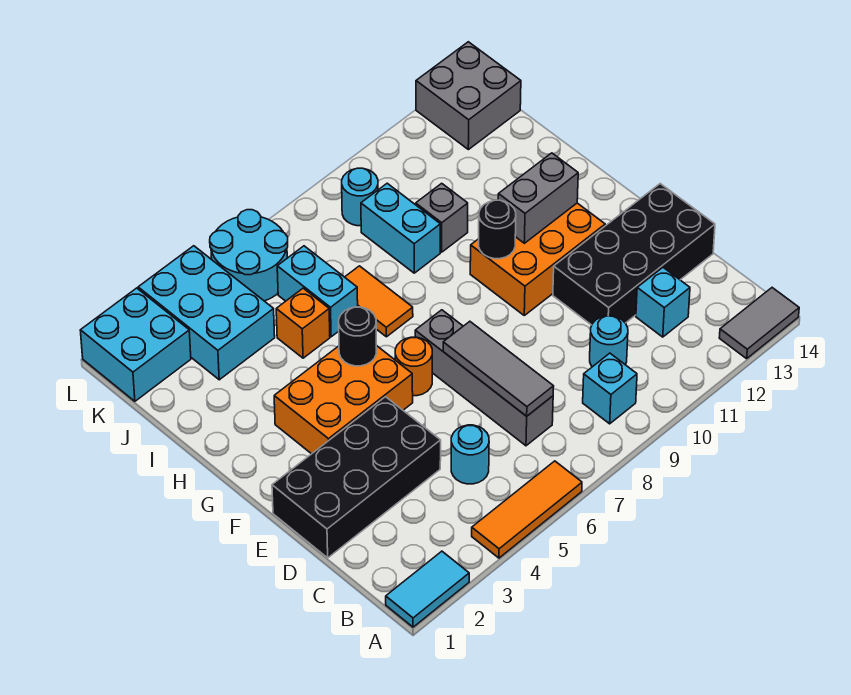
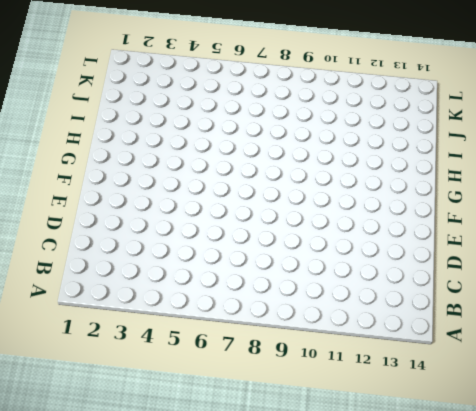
none -> cyan tile A1:A2 level 1
none -> orange tile A4:A6 level 1
none -> grey tile A13:A14 level 1

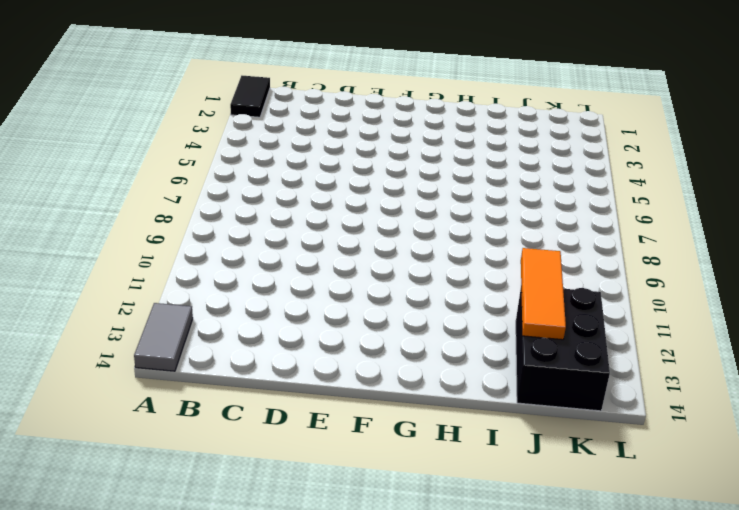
black tile A1:A2 level 1 -> cyan tile A1:A2 level 1
orange tile J11:J13 level 2 -> orange tile A4:A6 level 1
black brick J12:K14 level 1 -> grey brick K13:L14 level 1
none -> cyan brick B9 level 1
none -> cyan round brick C5 level 1
none -> grey brick C7:F7 level 1

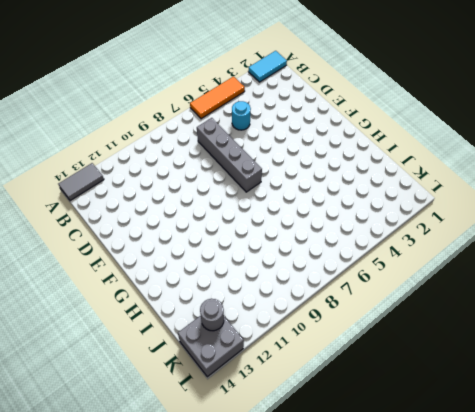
grey round brick K13 level 2 -> none
none -> cyan brick B9 level 1
none -> cyan round brick C10 level 1
none -> cyan brick C12 level 1

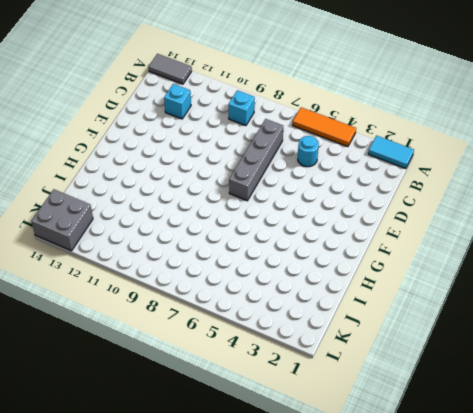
none -> cyan round brick C10 level 1
none -> black brick D1:E4 level 1
none -> black brick D11:E14 level 1

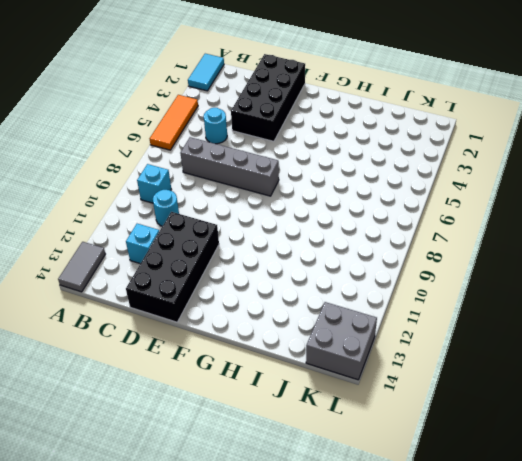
none -> orange brick F3:G5 level 1
none -> orange round brick F6 level 1
none -> orange brick F10:G12 level 1

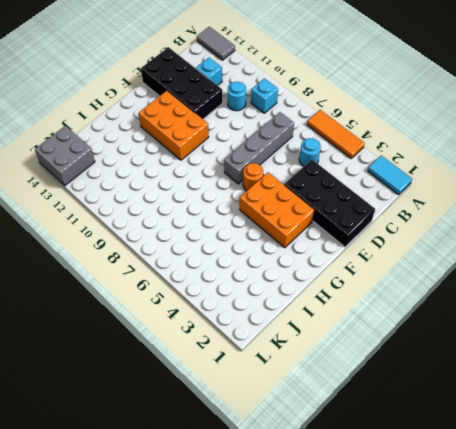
none -> orange tile H7:I7 level 1
none -> orange brick I5 level 1
none -> cyan brick I6:J6 level 1

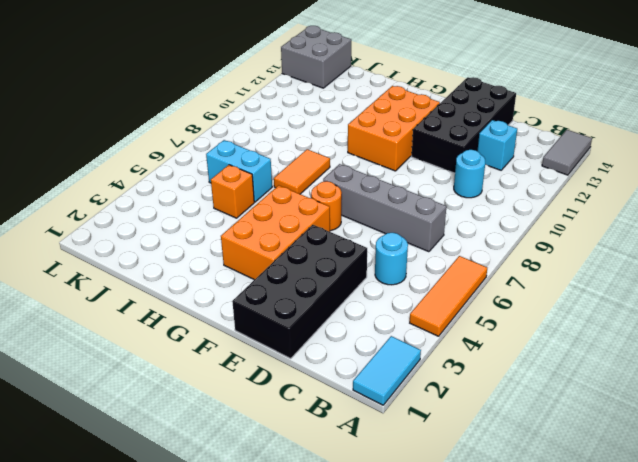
orange tile H7:H8 level 1 -> orange tile H7:I7 level 1
none -> cyan brick B9 level 1
none -> cyan brick I9:J9 level 1
none -> grey brick I10 level 1

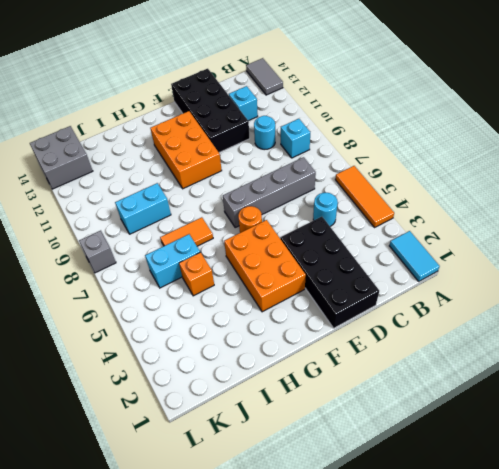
grey brick L8 level 1 -> grey brick I10 level 1
none -> cyan brick J3:L4 level 1
none -> cyan brick K1:L2 level 1
none -> cyan round brick K5:L6 level 1

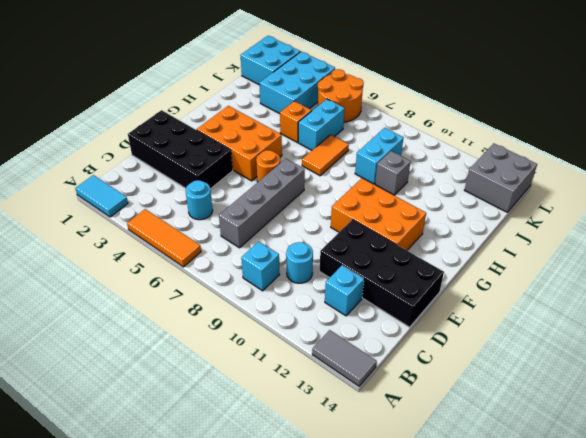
orange round brick K5:L6 level 1 -> cyan round brick K5:L6 level 1
none -> cyan round brick K9 level 1
none -> grey tile C7:E7 level 2
none -> black round brick G5 level 2

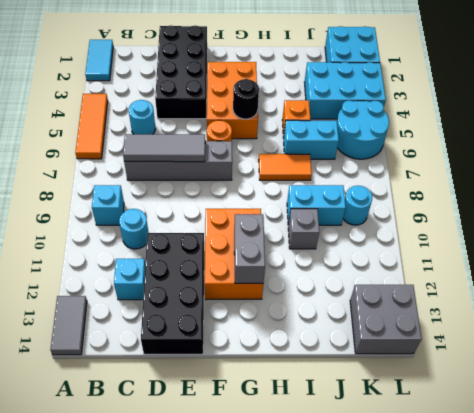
none -> black round brick G10 level 2

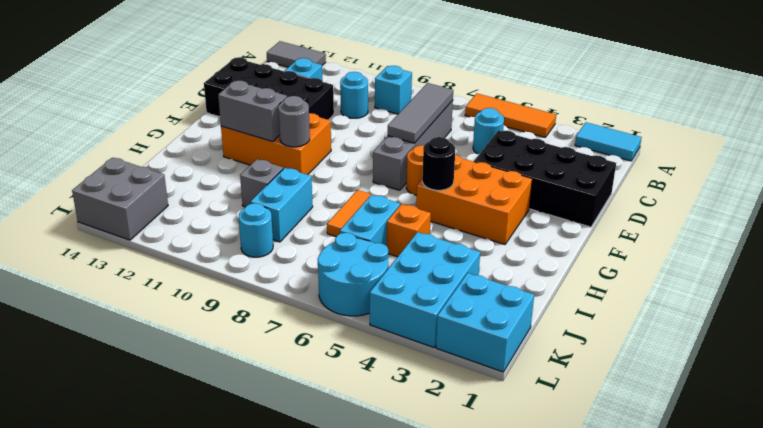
grey round brick G10 level 2 -> black round brick G10 level 2

